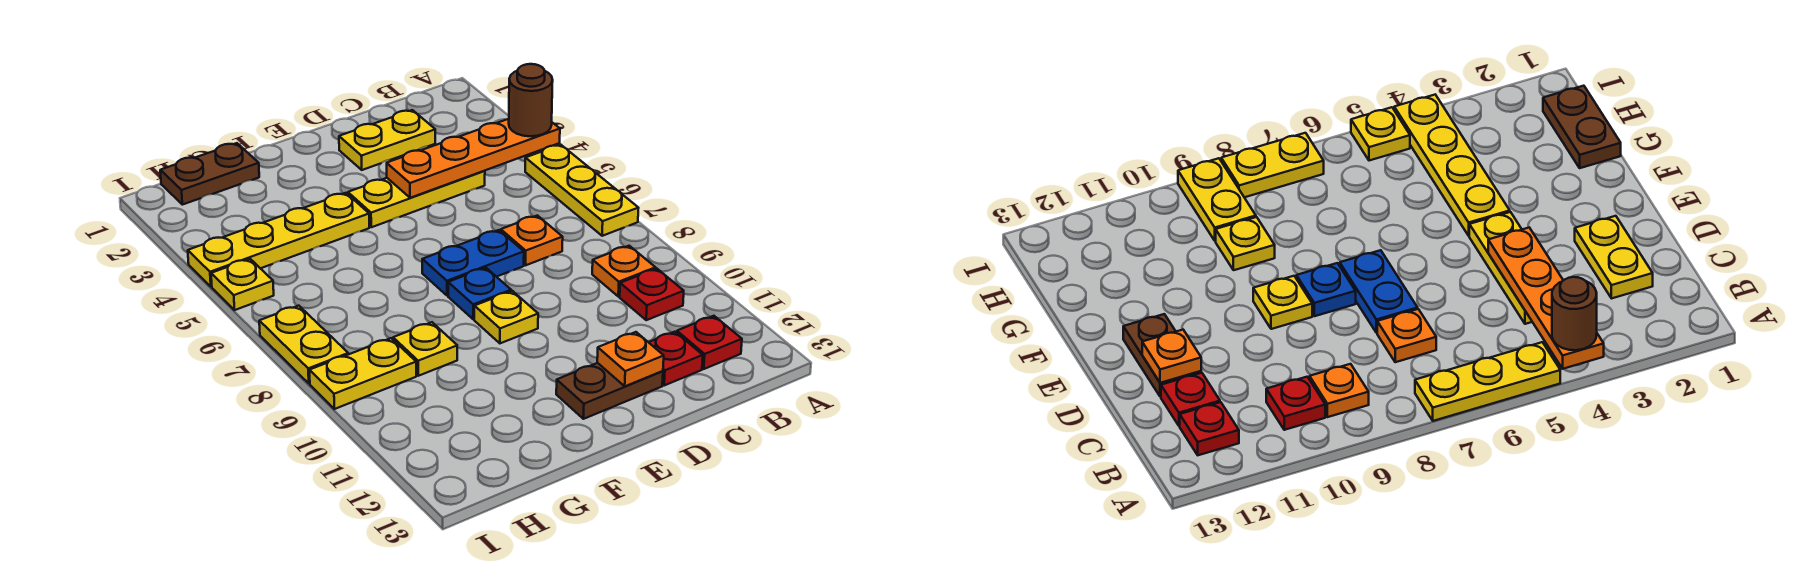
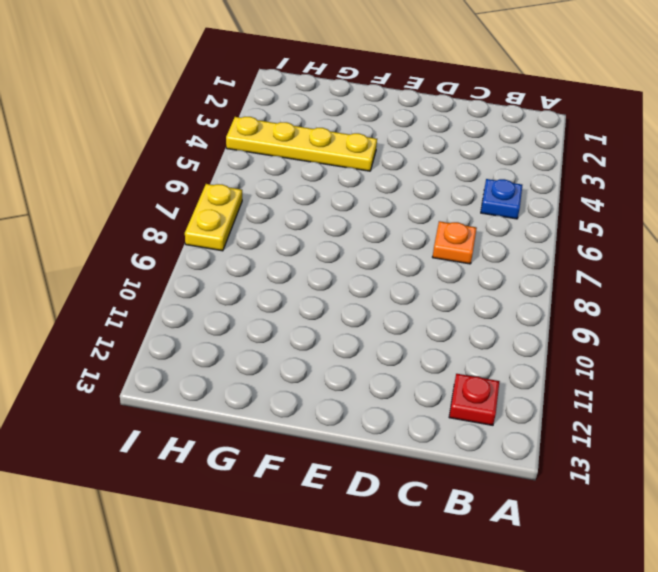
blue plate B5 level 1 -> blue plate E8 level 1
none -> yellow plate A5:A7 level 1
none -> orange plate B9 level 1
none -> red plate B10 level 1

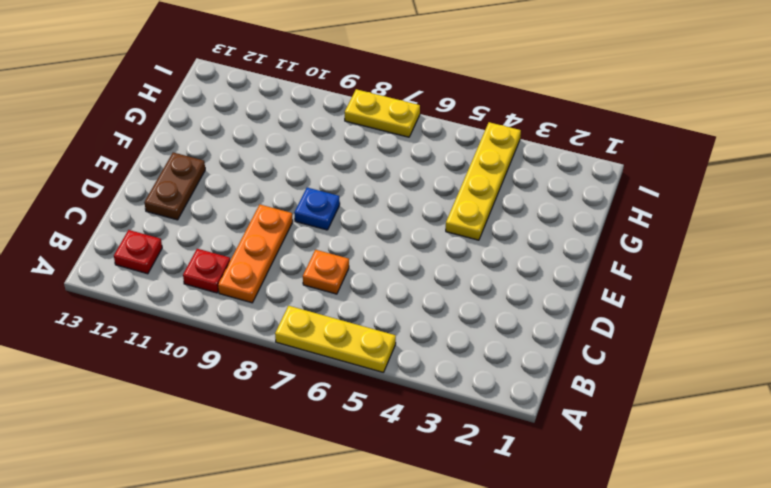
orange plate B9:D9 level 1 -> orange plate B9 level 1
none -> yellow plate C2:D2 level 1
none -> yellow plate C4:E4 level 1
none -> red plate C12 level 1

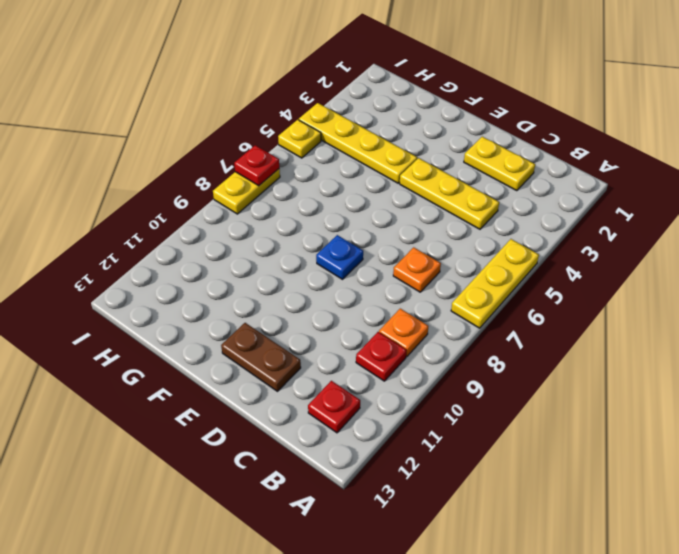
red plate I7 level 2 -> red plate C12 level 1
none -> blue plate D7:E7 level 1
none -> yellow plate E9 level 1
none -> brown plate G1:H1 level 1

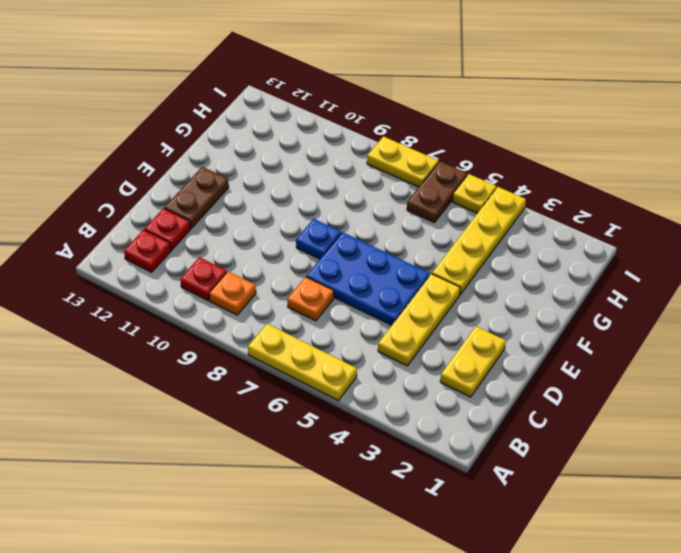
blue plate D5:E7 level 1 -> blue plate D7:E7 level 1
brown plate H6:I6 level 1 -> brown plate G1:H1 level 1
none -> yellow plate E9 level 1
none -> yellow plate G9 level 1
none -> yellow plate H9:I9 level 1

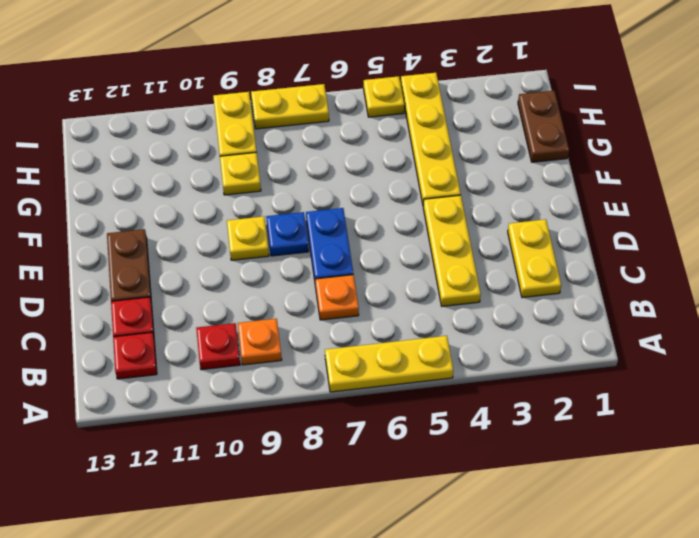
none -> orange plate A4:D4 level 2
none -> orange plate D12 level 2
none -> brown round brick A4 level 3

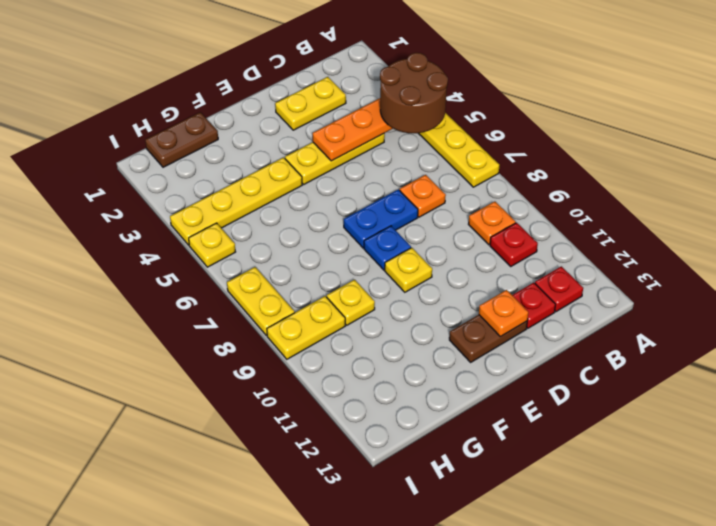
brown round brick A4:B5 level 3 -> brown round brick A4 level 3

